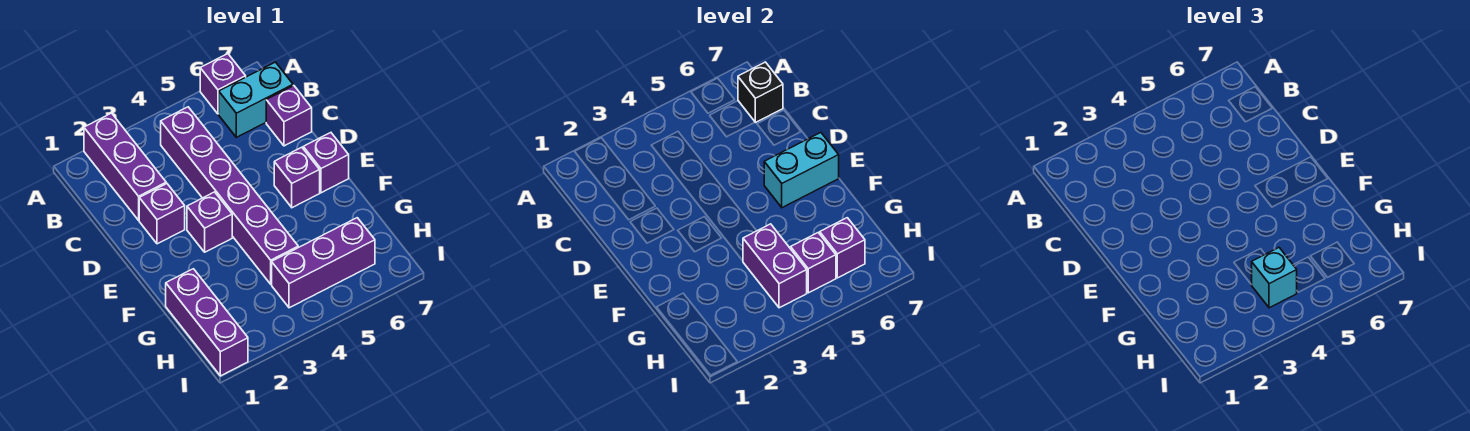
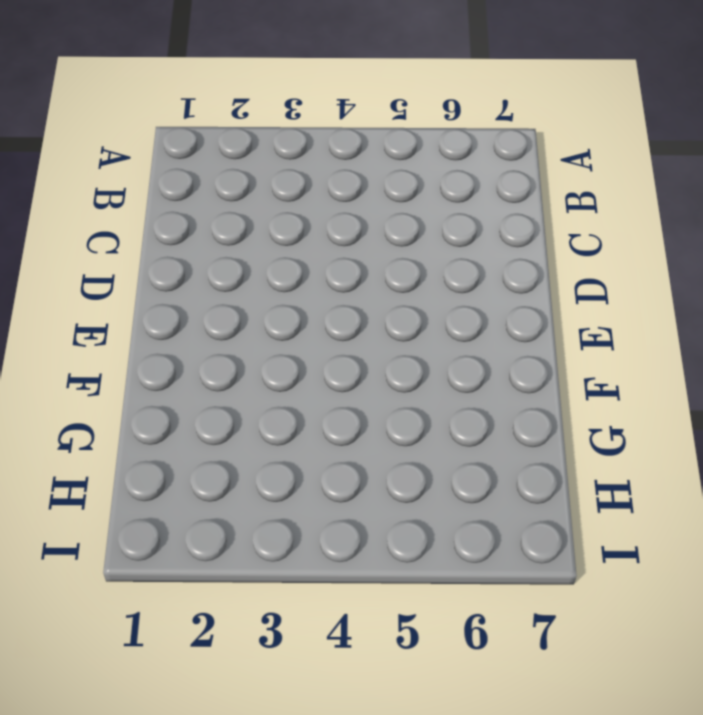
none -> purple brick A2:C2 level 1
none -> purple brick A6 level 1
none -> purple brick B4:G4 level 1

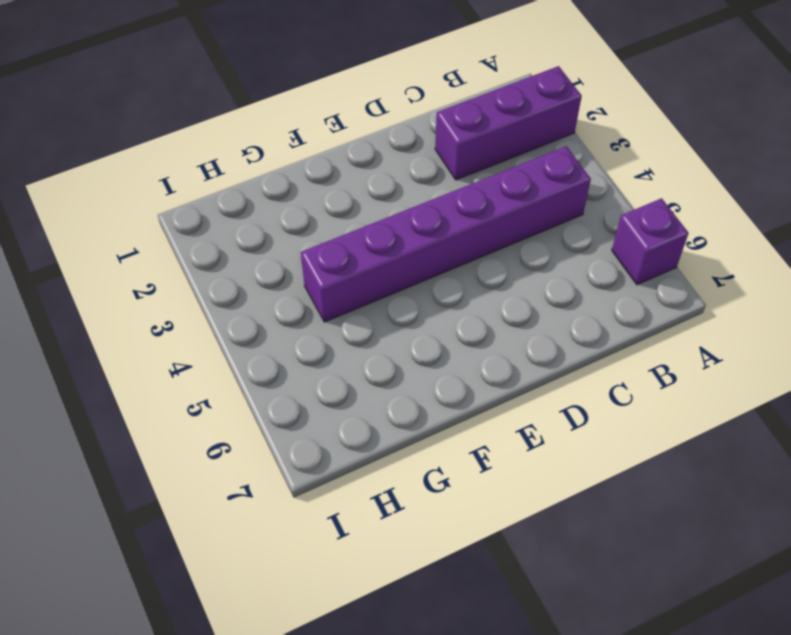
none -> cyan brick B6:B7 level 1
none -> purple brick C7 level 1
none -> purple brick D2 level 1

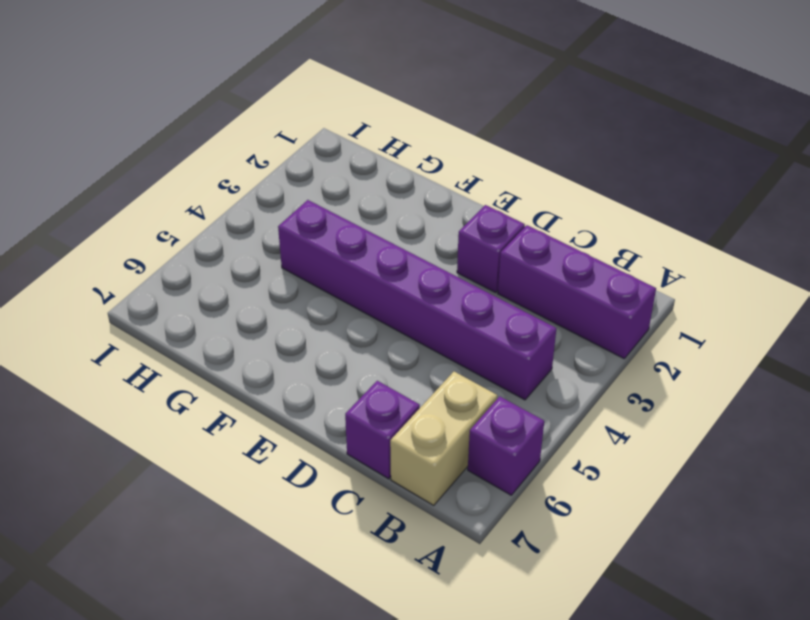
tan brick B6:B7 level 1 -> cyan brick B6:B7 level 1
none -> purple brick E3 level 1
none -> purple brick E6 level 1
none -> purple brick E7 level 1

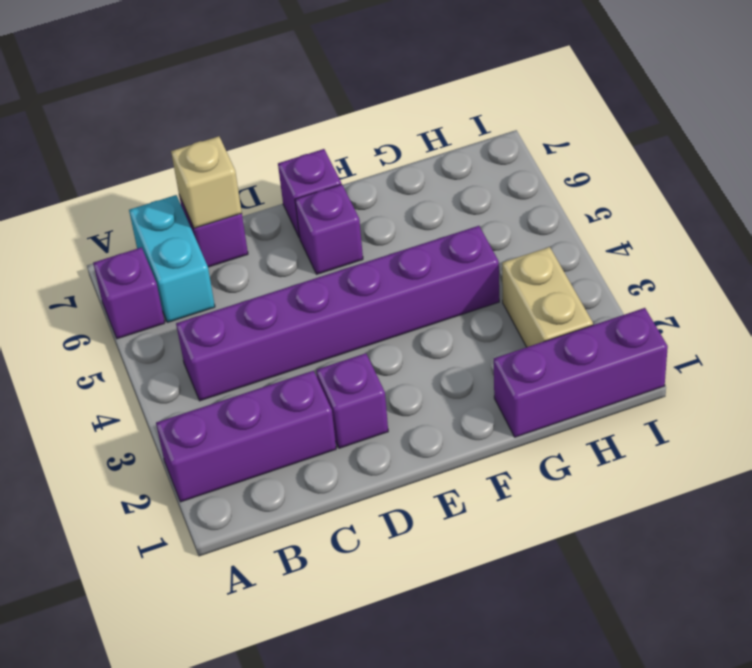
tan brick C7 level 2 -> none
tan brick H2:H3 level 1 -> none
none -> purple brick E3 level 1
none -> purple brick H4:H6 level 1
none -> black brick B7 level 2

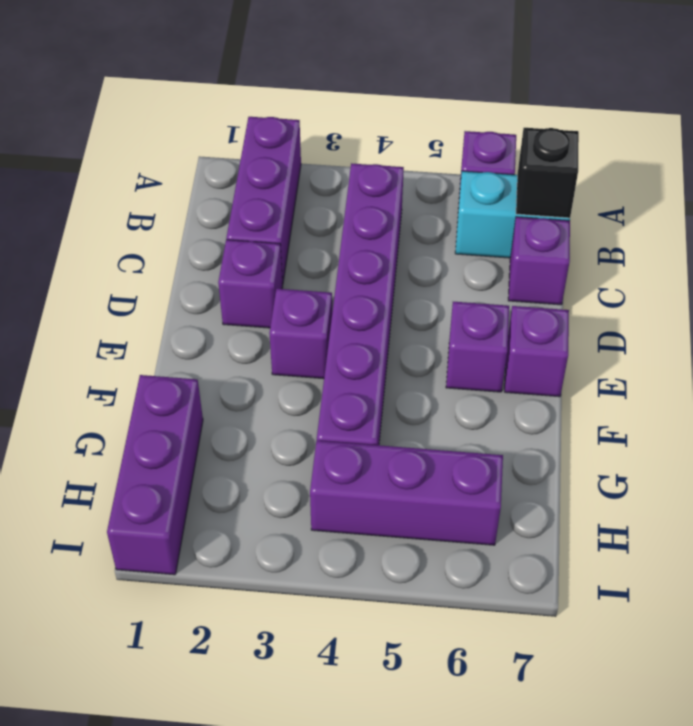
none -> cyan brick E6:E7 level 2
none -> purple brick G4:H4 level 2
none -> purple brick H5 level 2

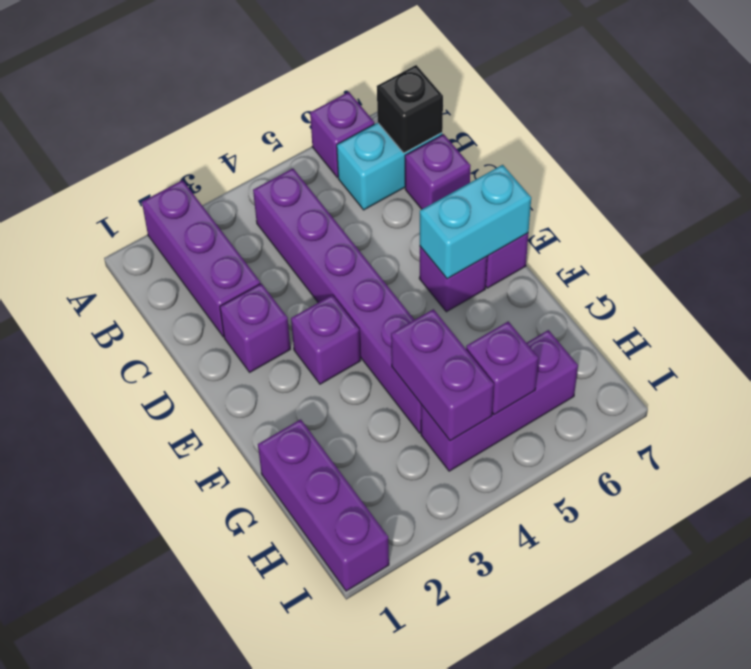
none -> purple brick H6 level 2
none -> cyan brick H4 level 3

